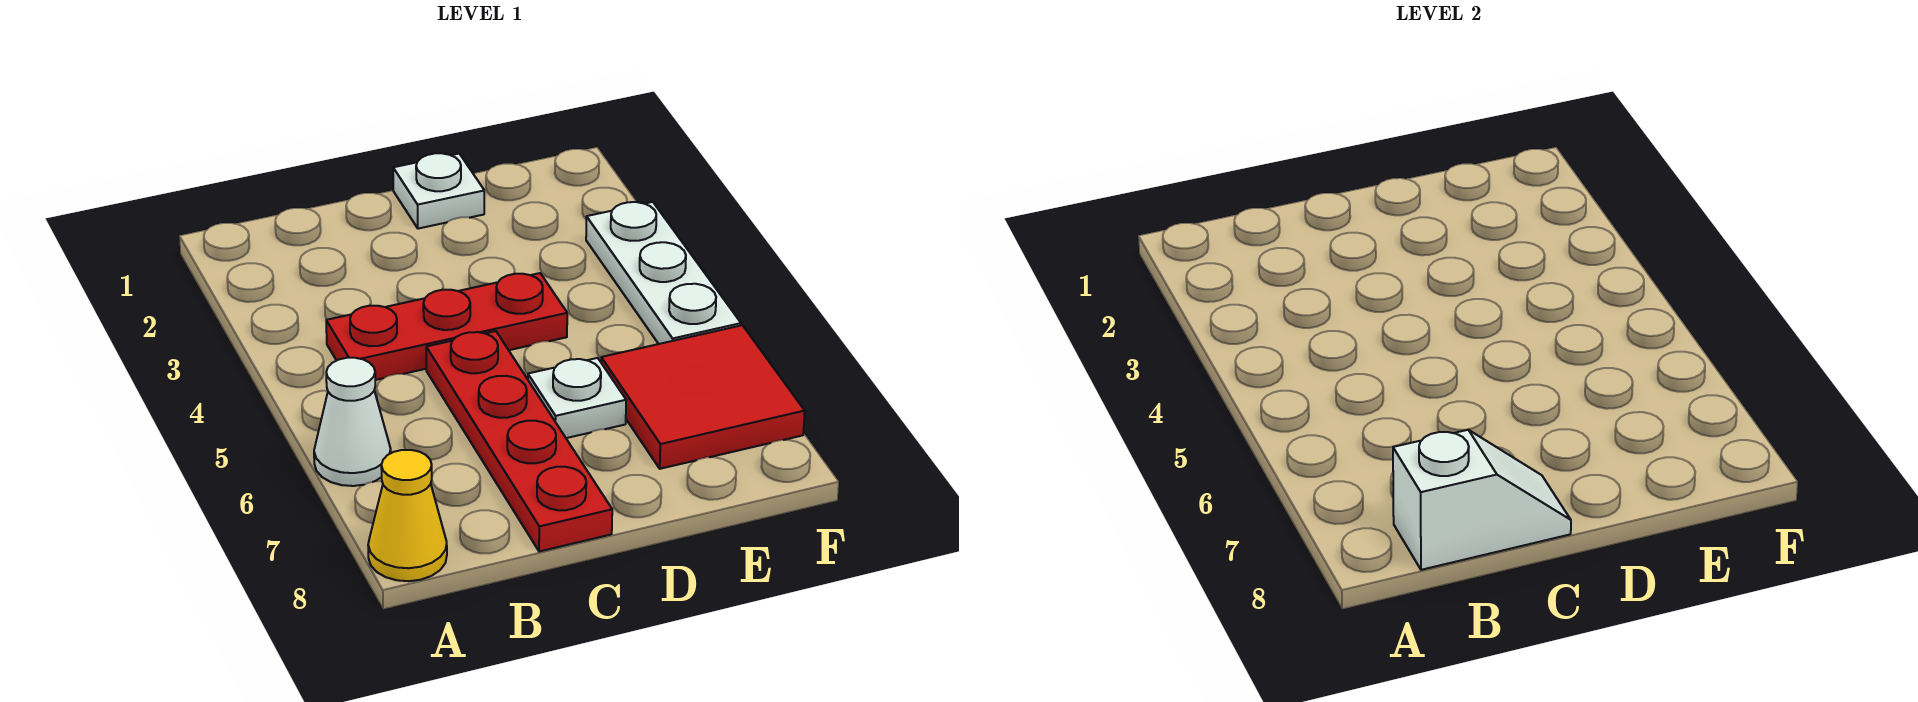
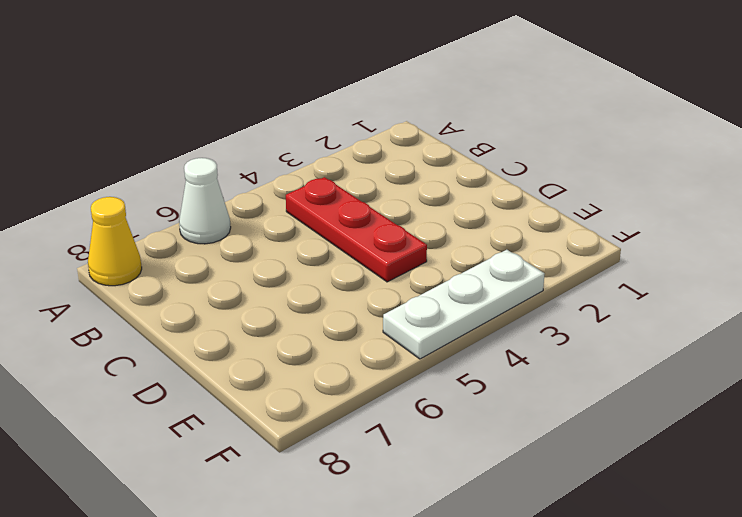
none -> red plate C5:C8 level 1
none -> white plate D1 level 1

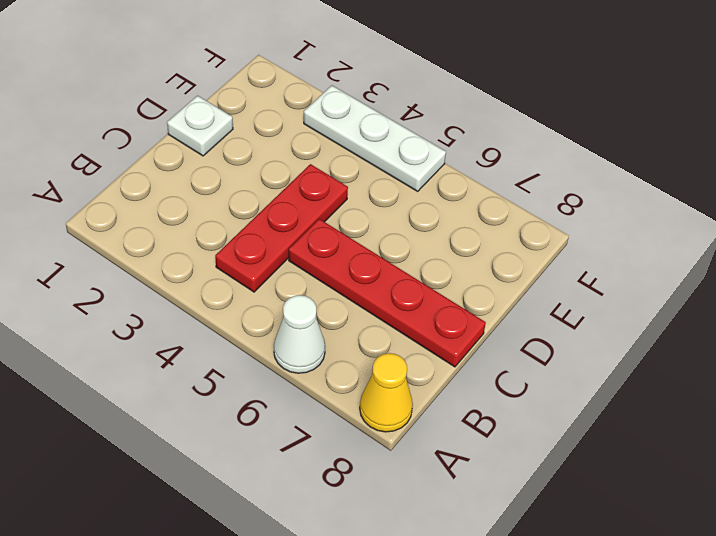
none -> white plate D6 level 1
none -> red tile E6:F7 level 1

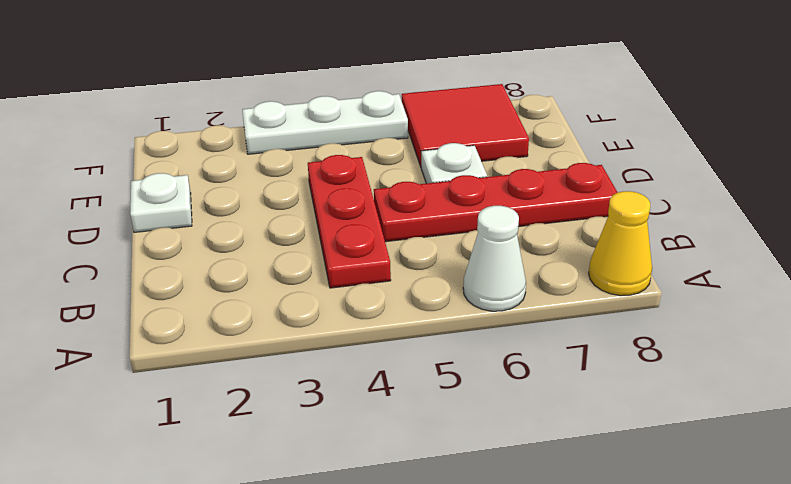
none -> white slope B8:C8 level 2 top B

